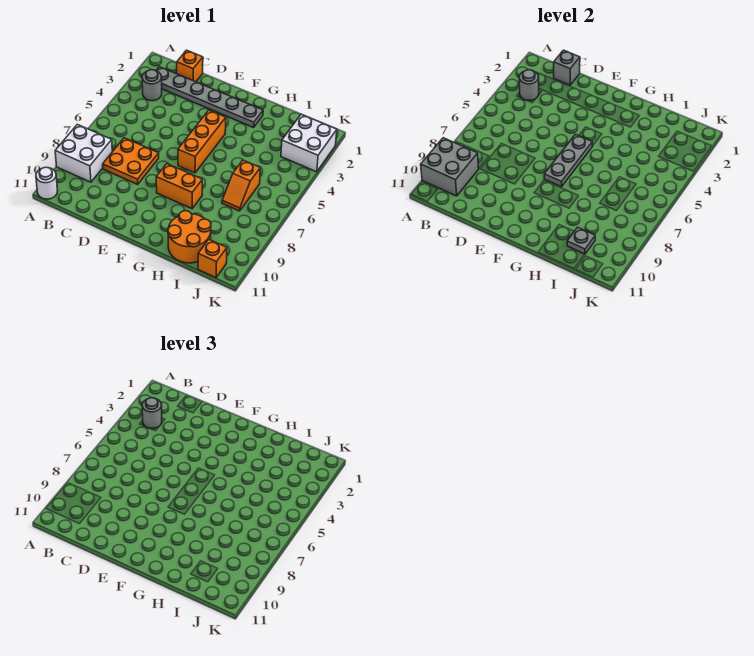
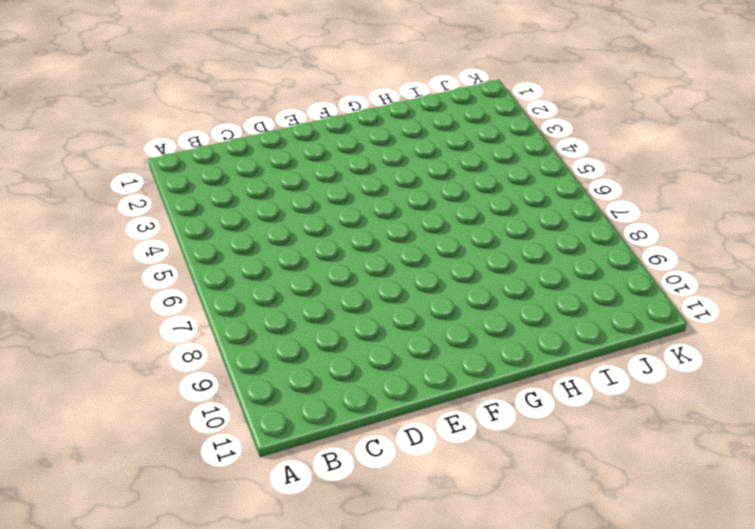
none -> white brick A8:B9 level 1
none -> white round brick A11 level 1
none -> grey plate B2:G2 level 1

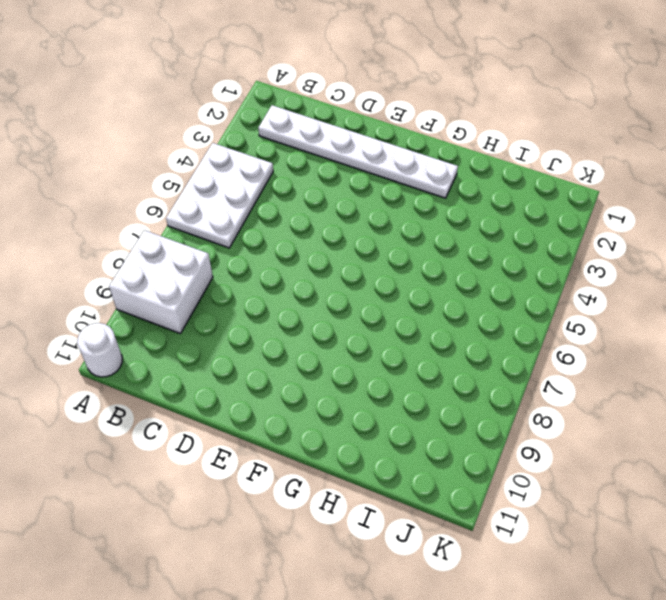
white plate A4:B6 level 1 -> none
white plate B2:G2 level 1 -> grey plate B2:G2 level 1
none -> grey round brick B3 level 1
none -> orange brick C1 level 1
none -> orange plate C7:D8 level 1

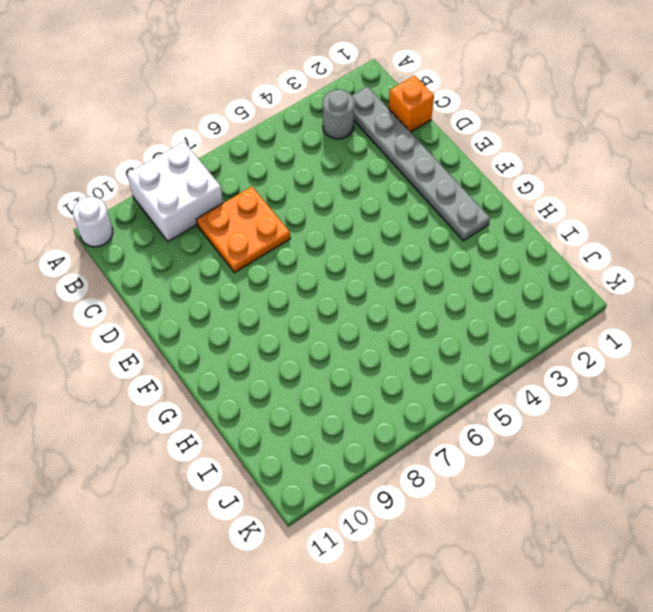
none -> orange brick F4:F6 level 1
none -> orange brick F8:G8 level 1
none -> orange round brick H10:I11 level 1

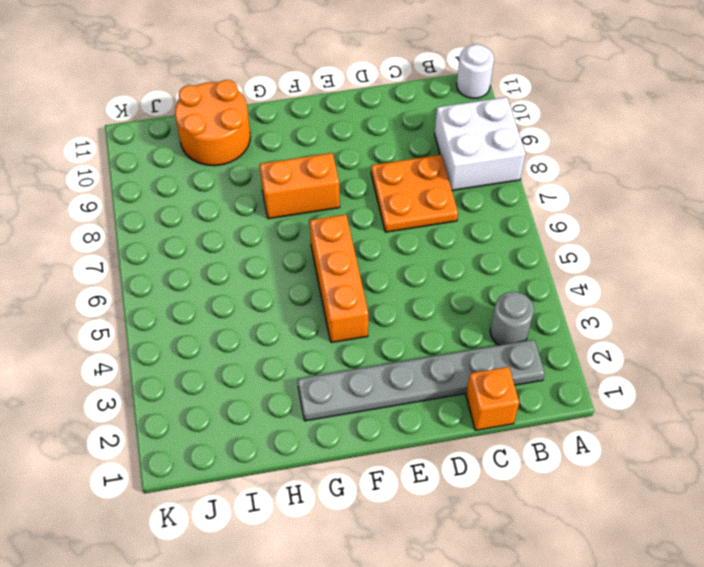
none -> orange slope I6:I7 level 1 top 6
none -> white brick J2:K3 level 1
none -> orange brick J11 level 1

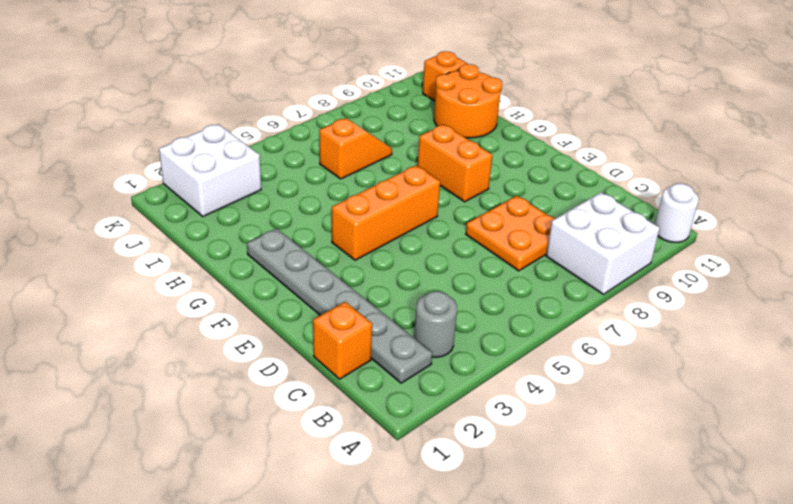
none -> grey brick A9:B10 level 2
none -> grey round brick B3 level 2
none -> grey brick C1 level 2

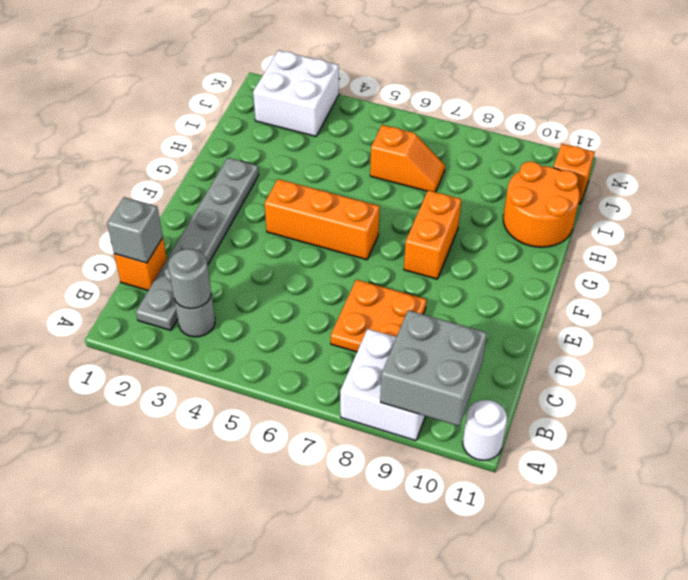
none -> grey plate F5:F7 level 2
none -> grey plate I10 level 2
none -> grey round brick B3 level 3

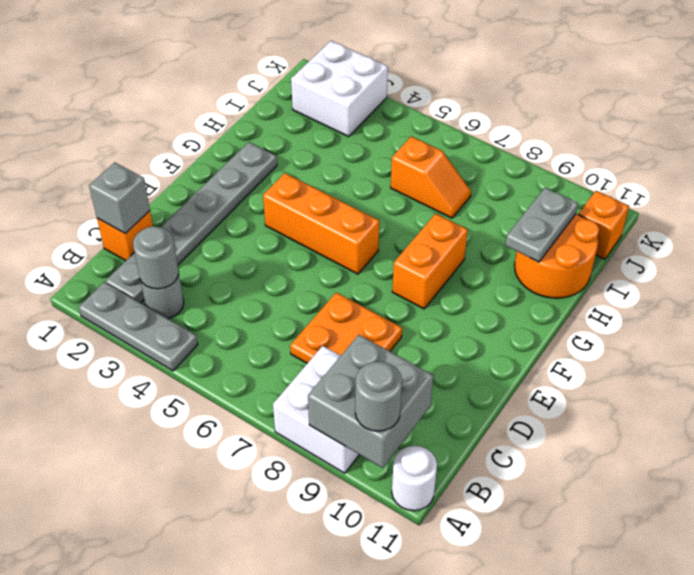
grey plate A2:A4 level 1 -> grey plate F5:F7 level 2
grey round brick A10 level 3 -> grey round brick B3 level 3
grey plate H10:I10 level 2 -> grey plate I10 level 2

